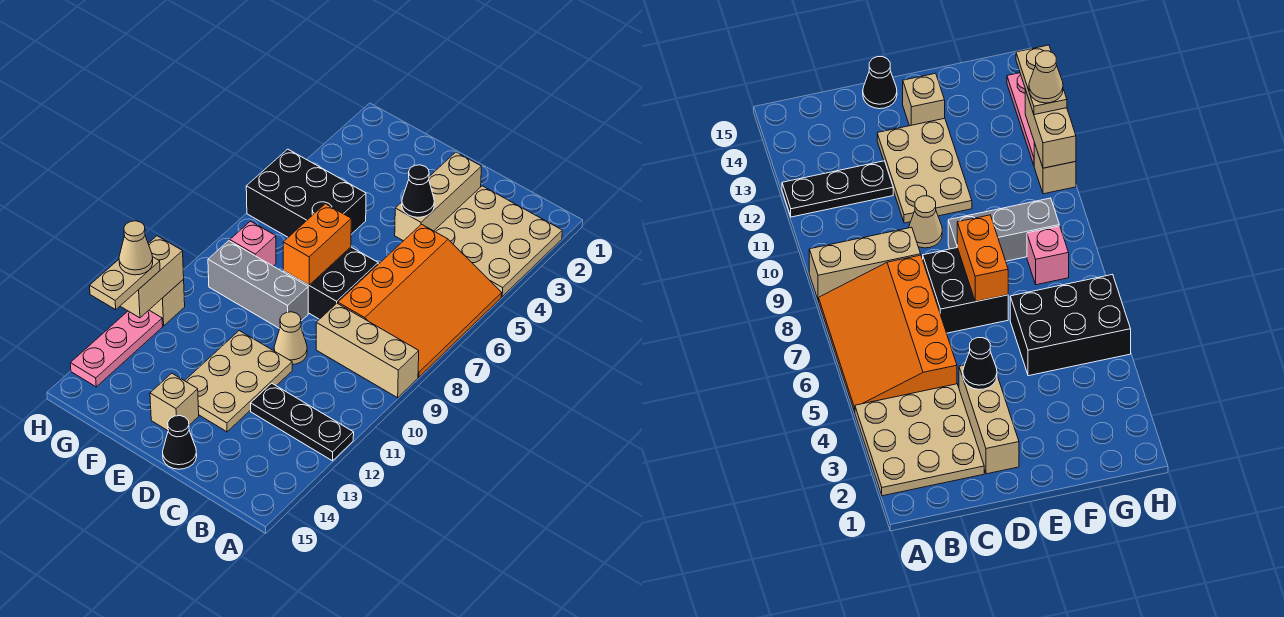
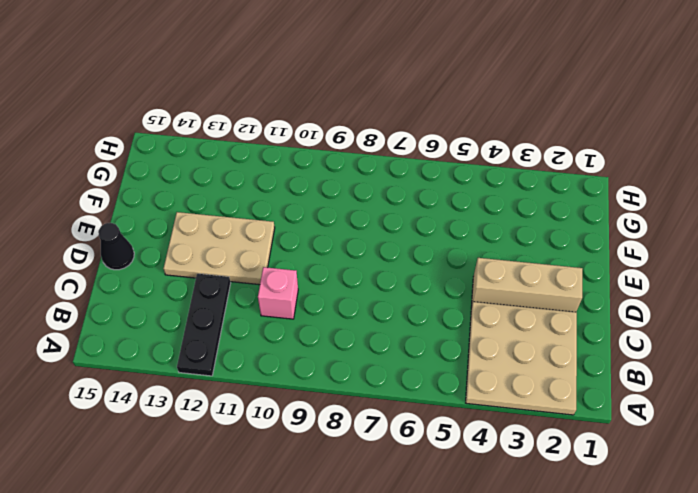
pink brick C10 level 1 -> pink brick G8 level 1
none -> orange slope A5:C8 level 1 top C
none -> tan brick A9:C9 level 1
none -> black brick D7:E8 level 1

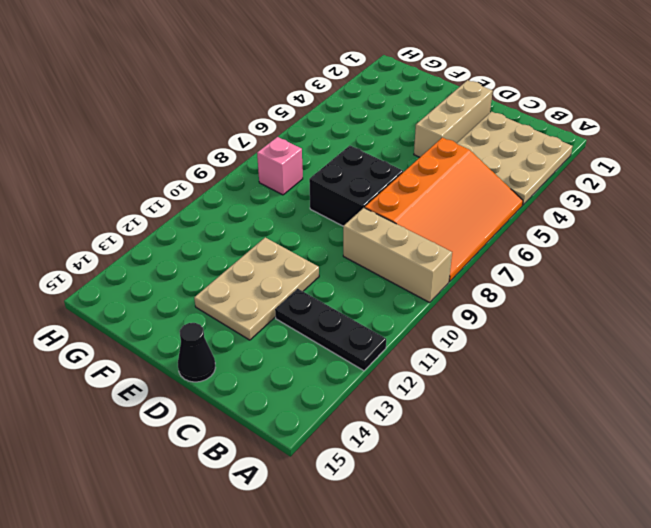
none -> tan cone D10 level 1
none -> grey brick E9:G9 level 1
none -> tan brick E14 level 1

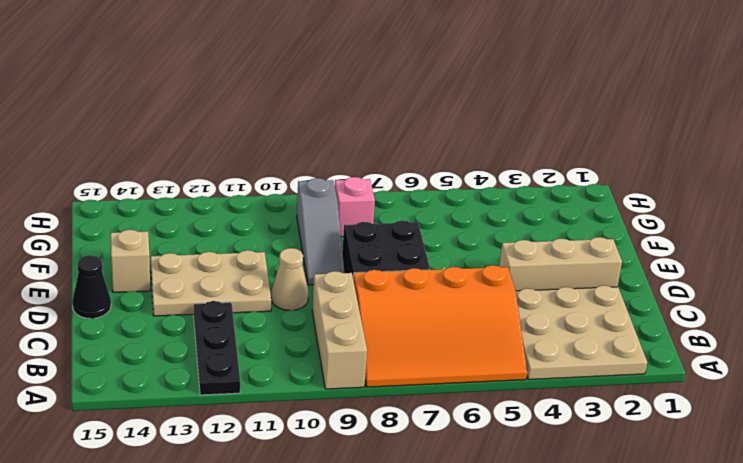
grey slope E9:G9 level 1 top G -> grey brick E9:G9 level 1
none -> black brick F5:H6 level 1
none -> tan brick H11 level 1
none -> pink plate H12:H14 level 1

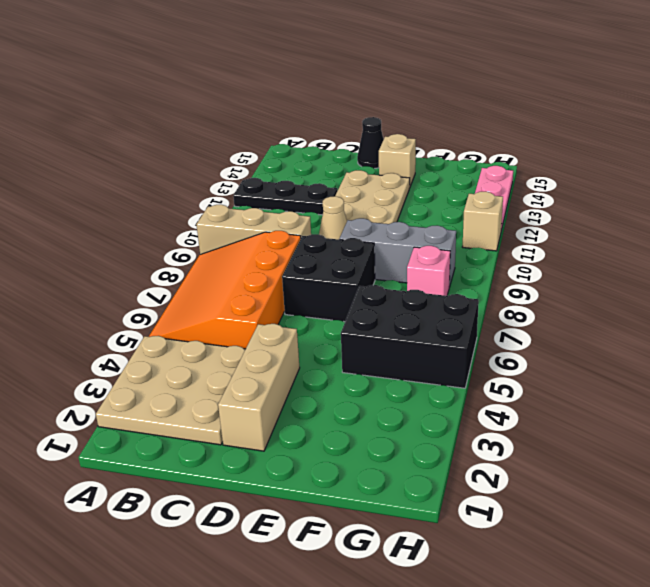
none -> black cone D4 level 2
none -> orange brick E7:E8 level 2
none -> tan brick H11:H12 level 2

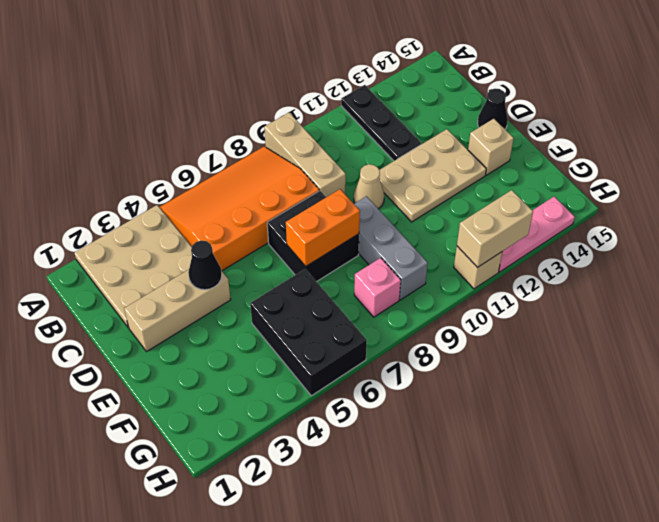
none -> tan plate H12:H13 level 3
none -> tan cone H12 level 4

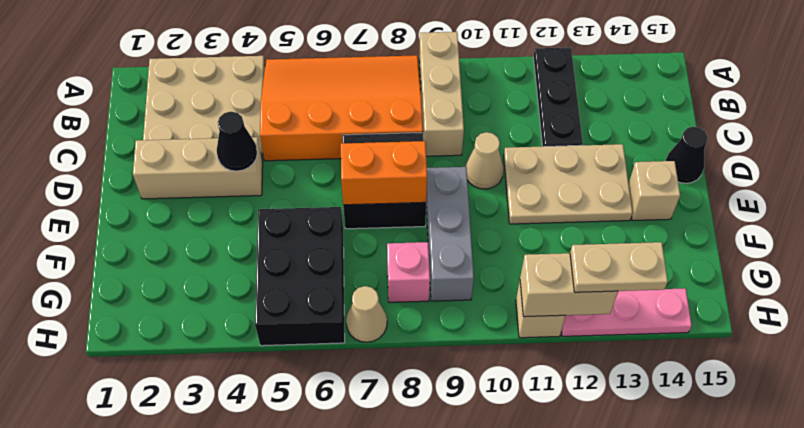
tan cone H7 level 1 -> tan cone H12 level 4

